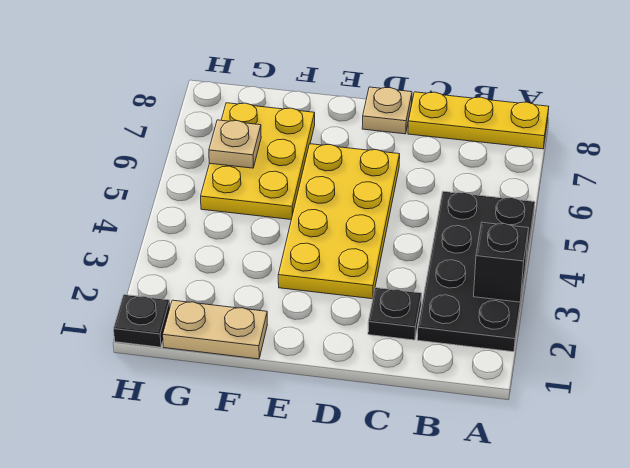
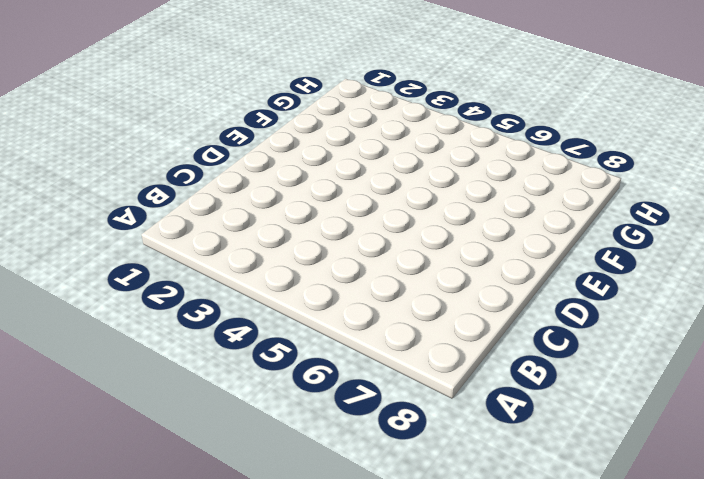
none -> black plate A2:B5 level 1
none -> yellow plate A8:C8 level 1

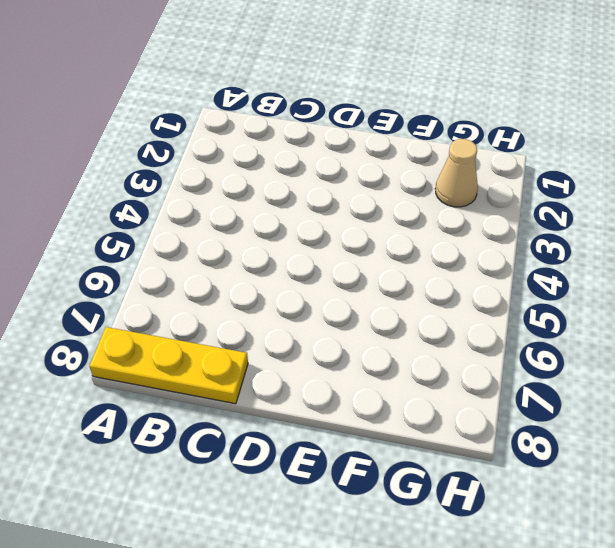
tan cone G2 level 1 -> none
none -> black plate A2:B5 level 1
none -> black plate C2 level 1

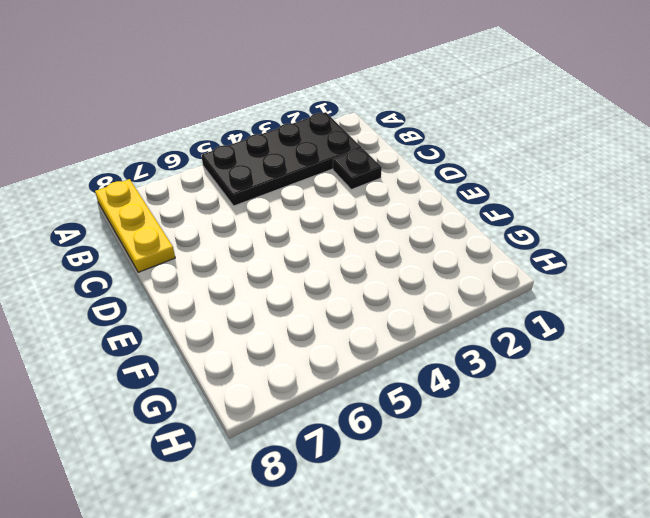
none -> yellow plate D3:E6 level 1
none -> tan plate D8 level 1

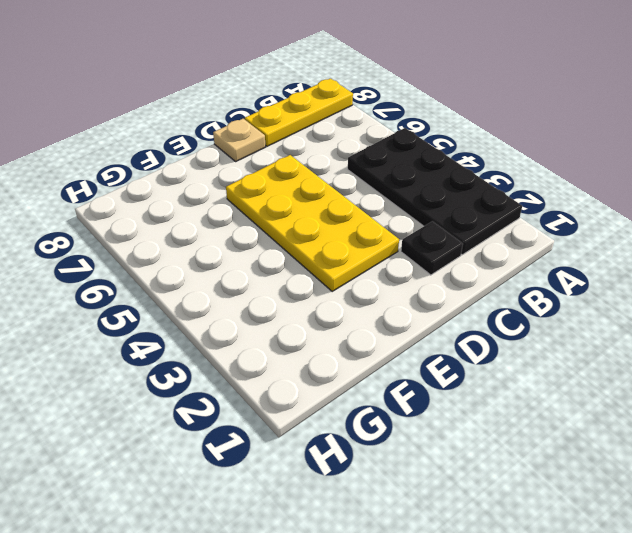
none -> tan plate F1:G1 level 1
none -> yellow plate F5:G7 level 1

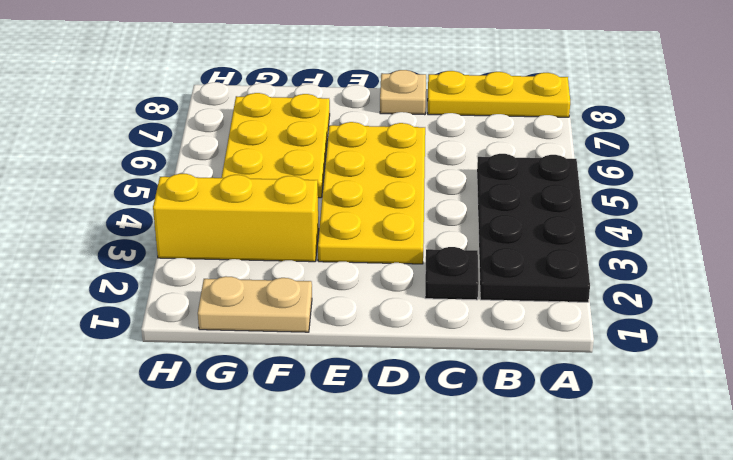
yellow brick F3:H3 level 1 -> none
none -> black plate H1 level 1
none -> black brick A3 level 2

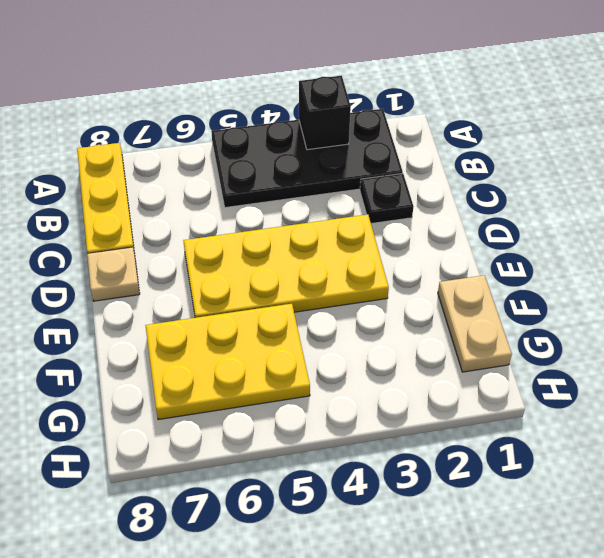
none -> black plate H1 level 1
none -> tan plate G6 level 2

